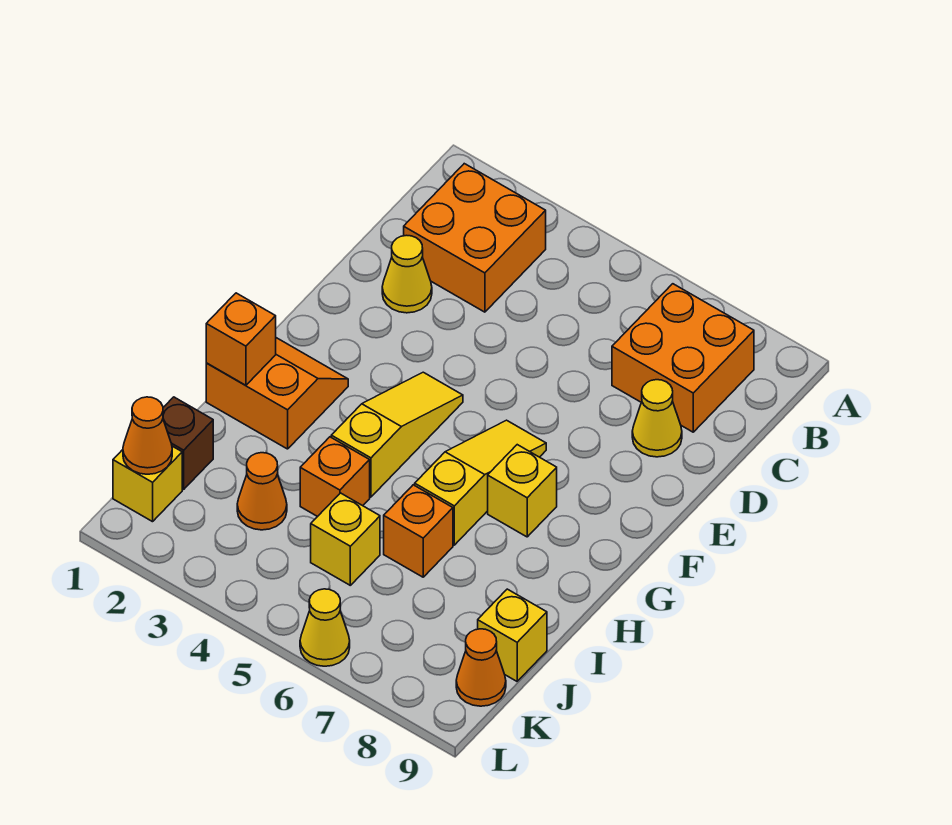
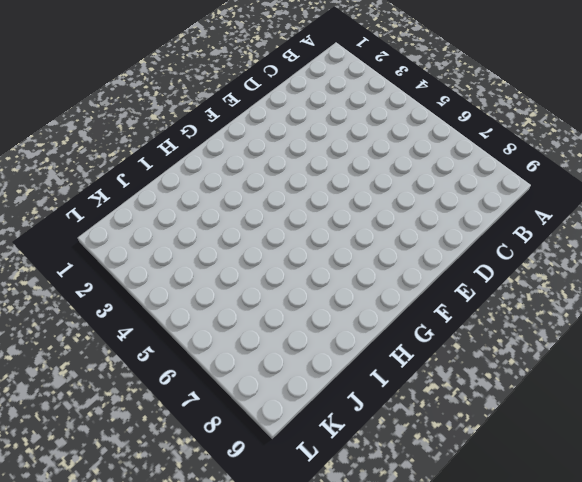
none -> orange brick B2:C3 level 1
none -> orange brick B7:C8 level 1
none -> yellow cone D2 level 1

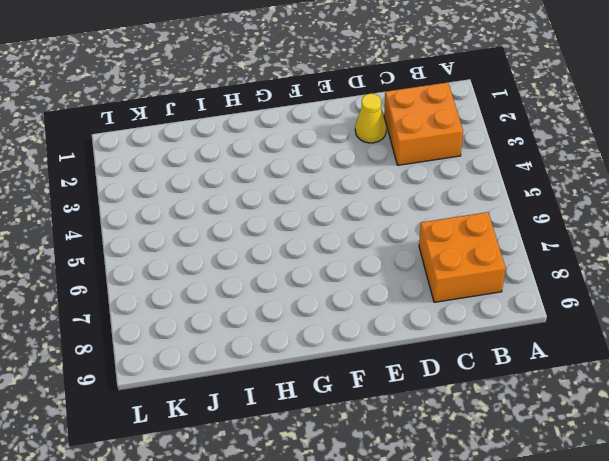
none -> yellow cone D8 level 1
none -> yellow slope F4:H4 level 1 top H
none -> yellow slope F6:H6 level 1 top H

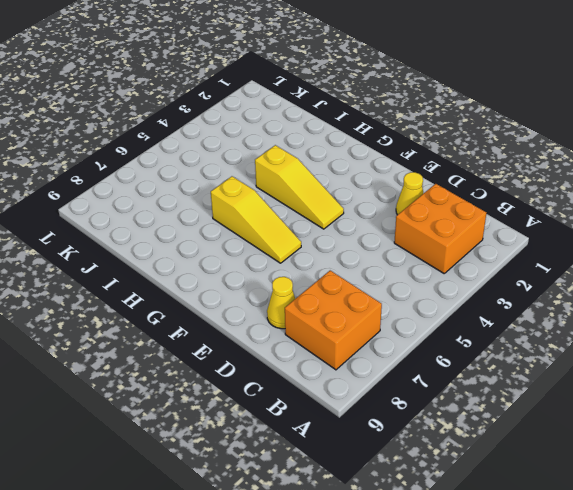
none -> orange slope G1:H2 level 1 top H
none -> yellow brick G7 level 1
none -> orange brick I4 level 1

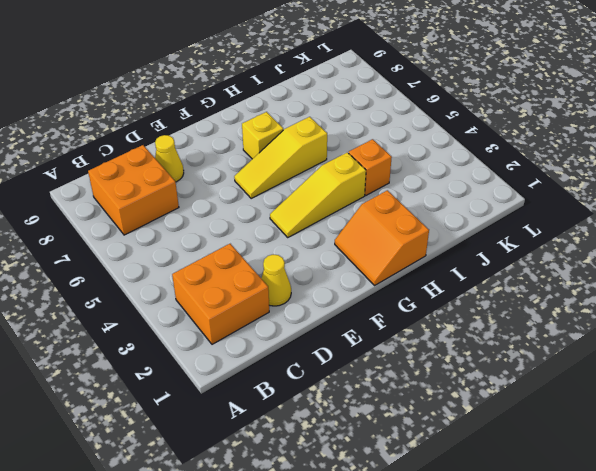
none -> orange brick I6 level 1
none -> brown brick J1 level 1
none -> orange cone J3 level 1

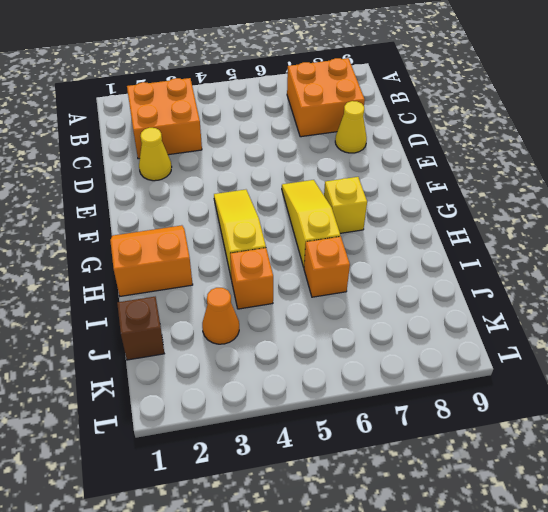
none -> yellow brick J5 level 1
none -> yellow brick J9 level 1
none -> yellow brick K1 level 1

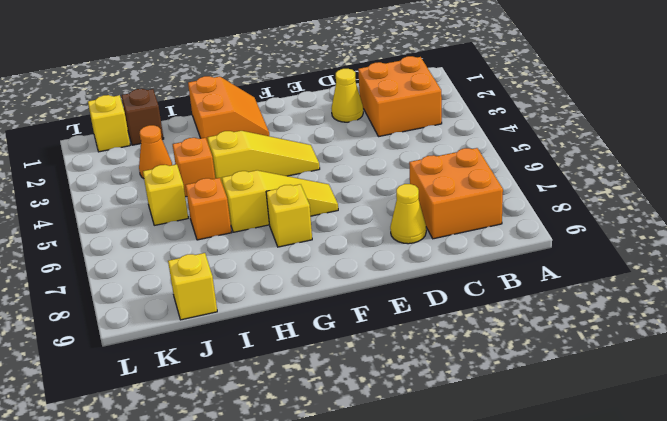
none -> orange cone K9 level 1
none -> yellow cone L6 level 1
none -> orange brick H1 level 2

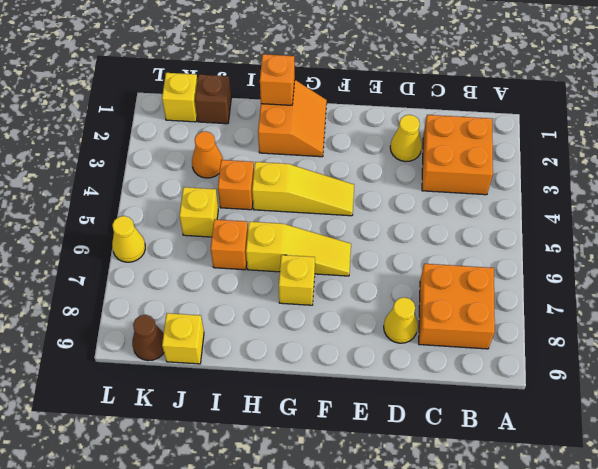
brown cone K9 level 1 -> orange cone K9 level 1
none -> orange cone K1 level 2

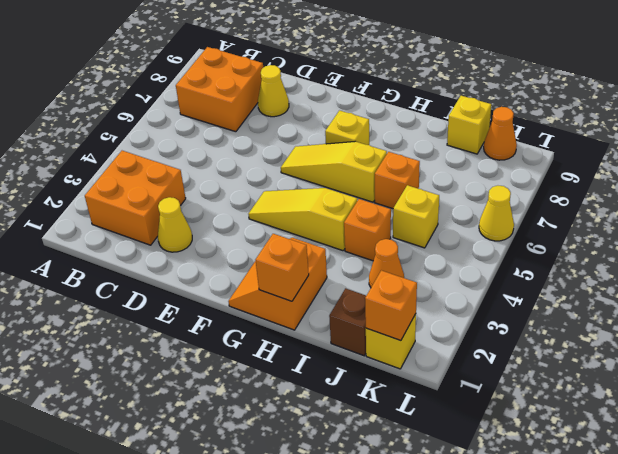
orange brick K1 level 2 -> orange cone K1 level 2

